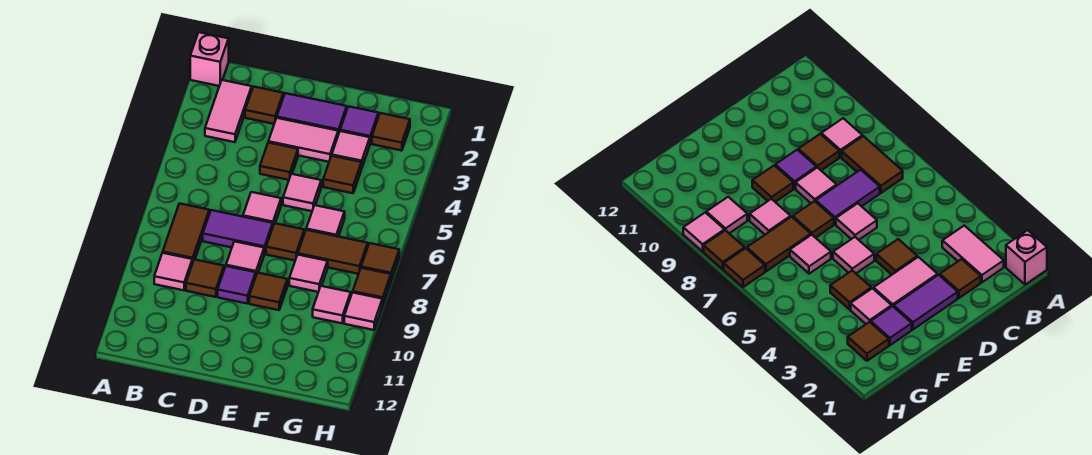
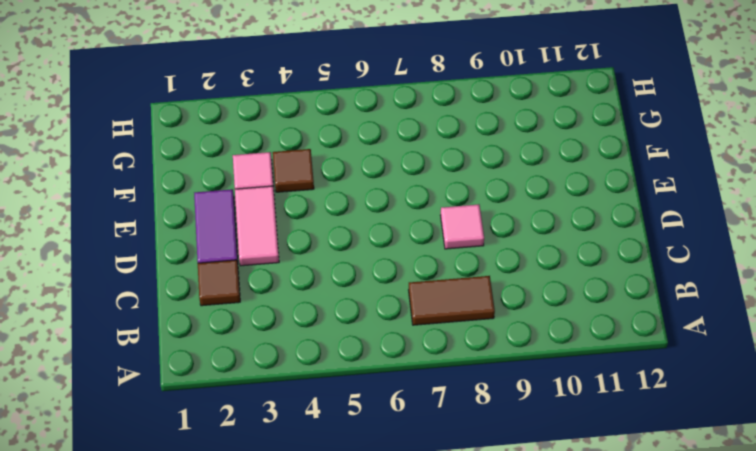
none -> pink brick A1 level 1
none -> pink tile B2:B3 level 1
none -> pink tile B9 level 1

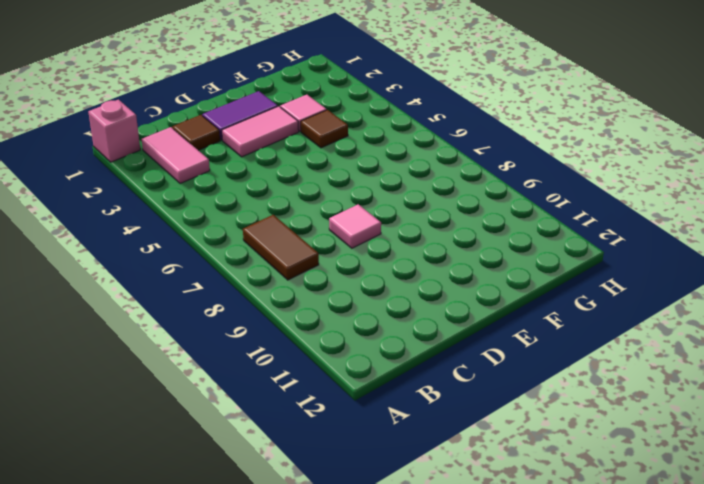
none -> pink tile B9 level 1
none -> purple tile C7:D7 level 1
none -> brown tile C9 level 1

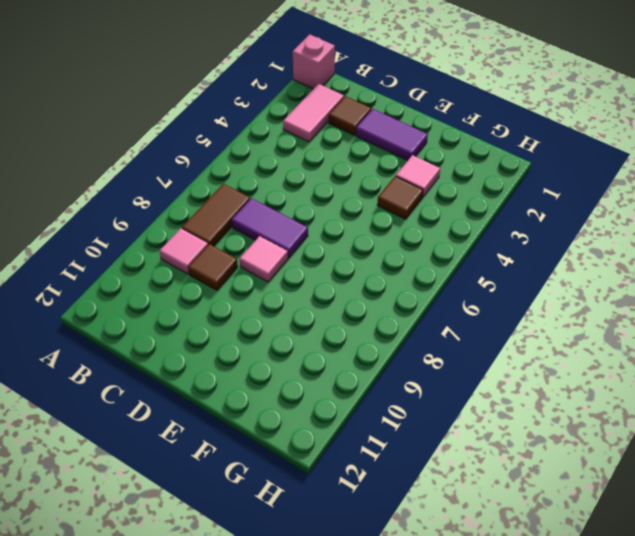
none -> pink tile D3:E3 level 1
none -> brown tile D4 level 1
none -> pink tile D6 level 1

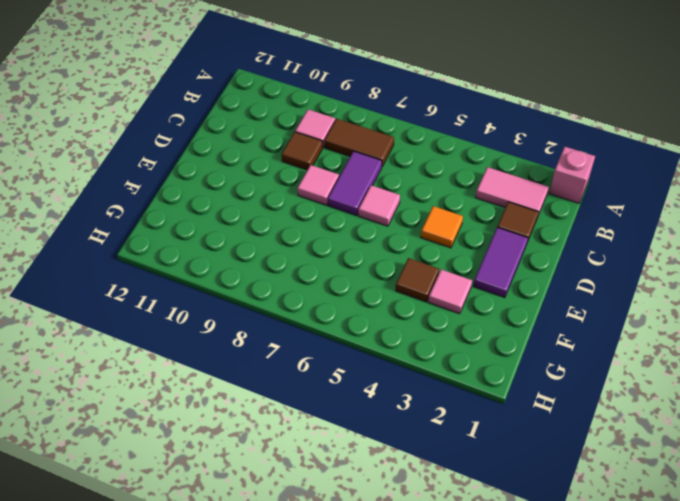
orange tile D4 level 1 -> brown tile D4 level 1
none -> pink tile D3:E3 level 1
none -> purple tile D9 level 1
none -> pink tile E5 level 1

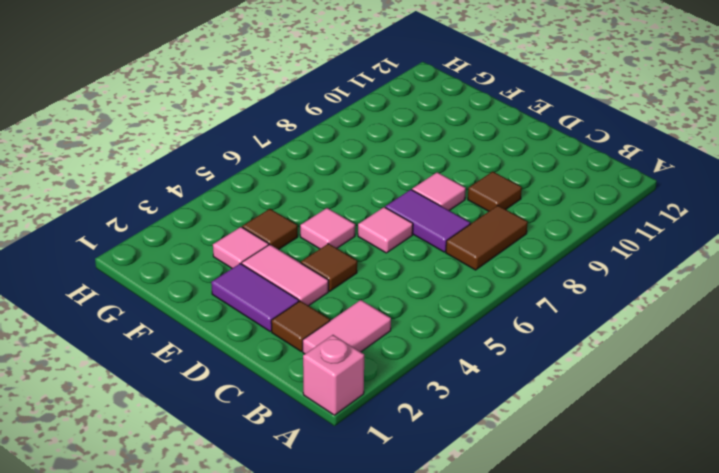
none -> pink tile B9 level 1
none -> purple tile D9 level 1
none -> brown tile E7 level 1

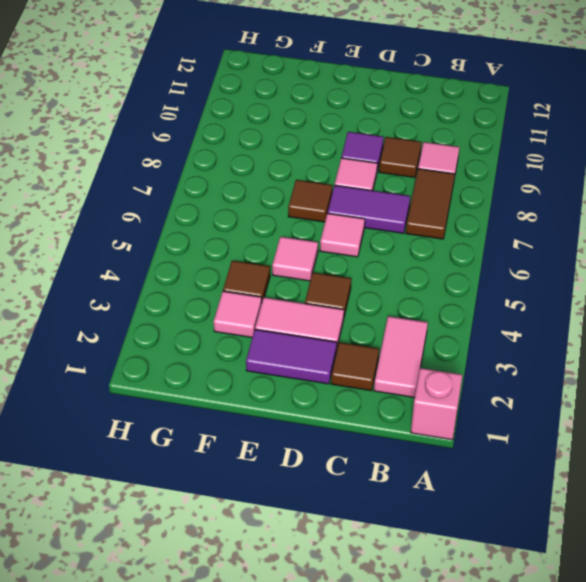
none -> brown tile E9 level 1
none -> purple tile F2 level 1
none -> pink tile F6 level 1

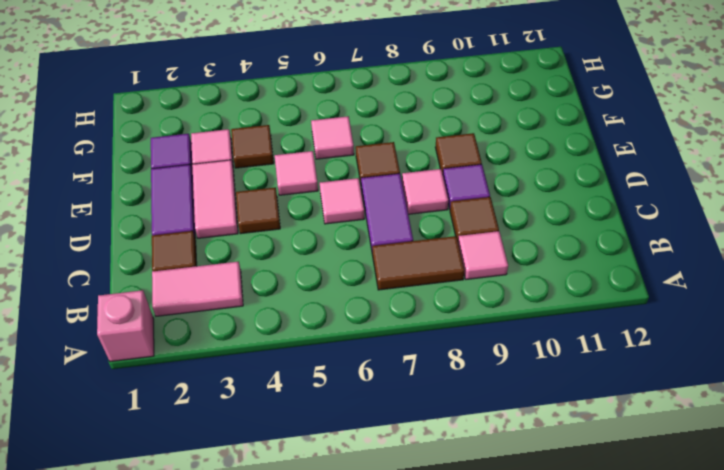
none -> brown tile F7:G7 level 1
none -> pink tile F8 level 1
none -> brown tile G2 level 1

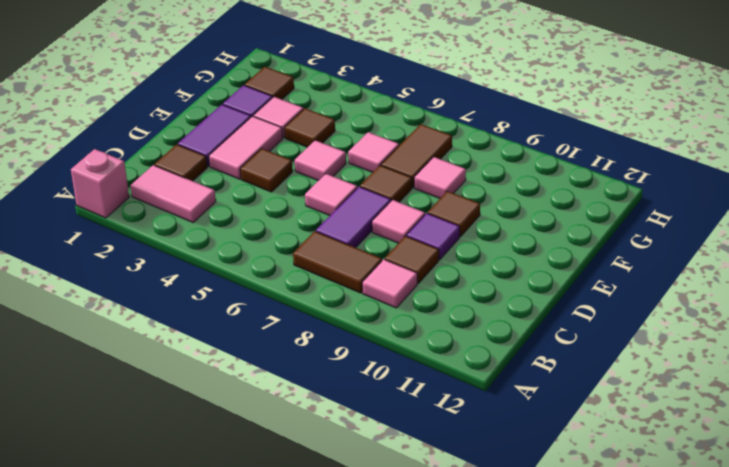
none -> pink tile G9 level 1
none -> brown tile H7 level 1
none -> brown tile H8 level 1

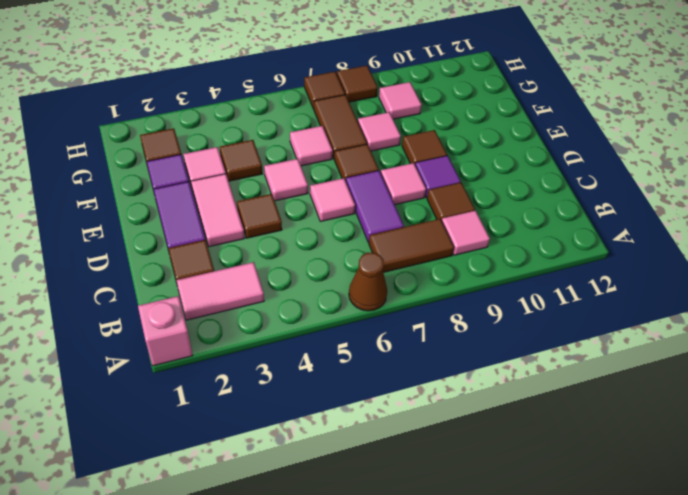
brown cone A6 level 1 -> none
none -> pink tile H9 level 1

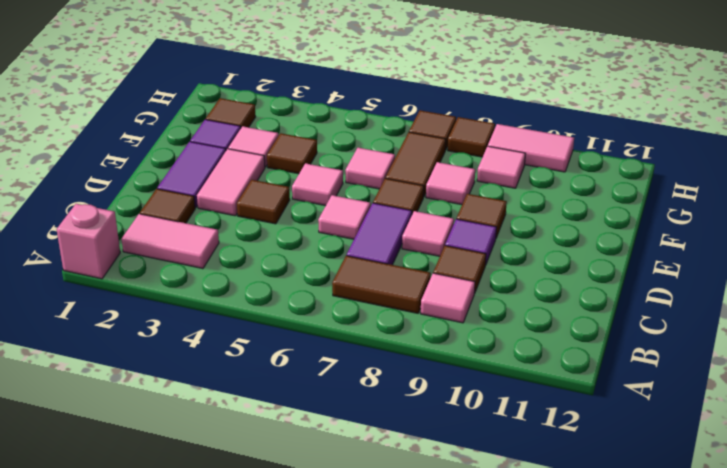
pink tile H9:H10 level 1 -> pink tile H9 level 1

